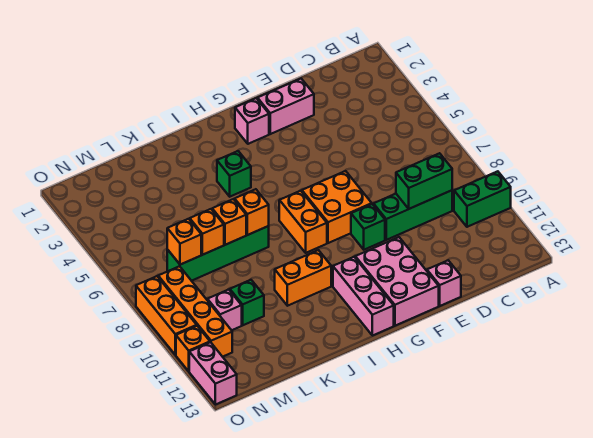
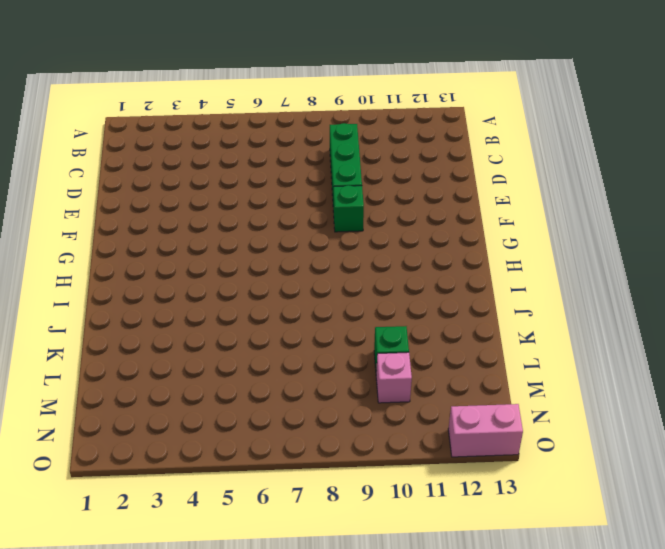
none -> green brick A10:B10 level 1
none -> pink brick E2:F2 level 1
none -> pink brick E13 level 1

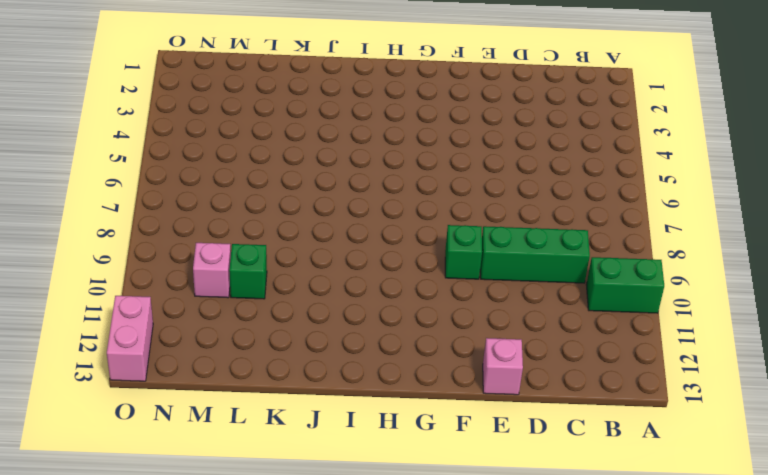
none -> pink brick E2:F2 level 1
none -> orange brick F7:G8 level 1
none -> pink brick F11:G13 level 1

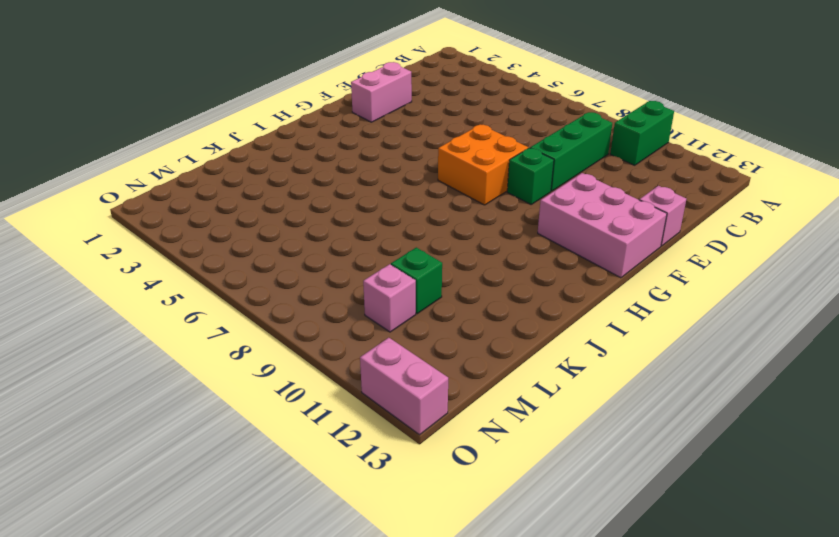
none -> pink brick G2 level 1
none -> orange brick H7:H8 level 1
none -> pink brick H11:H13 level 1

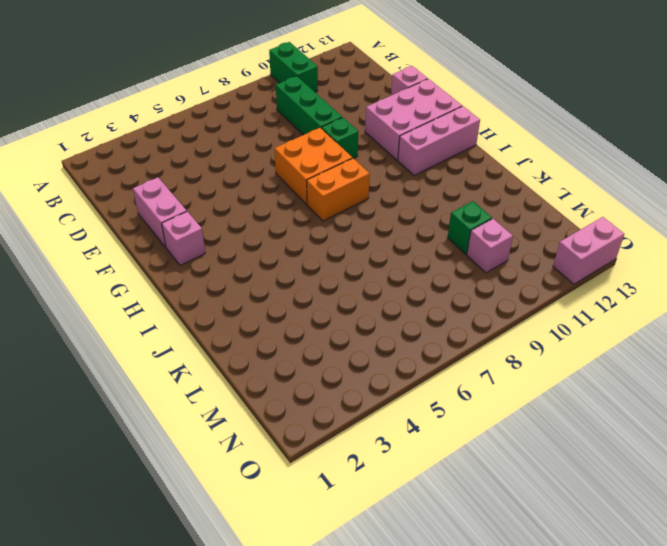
none -> green brick I4 level 1
none -> orange brick I10:J10 level 1
none -> green brick J7:M7 level 1

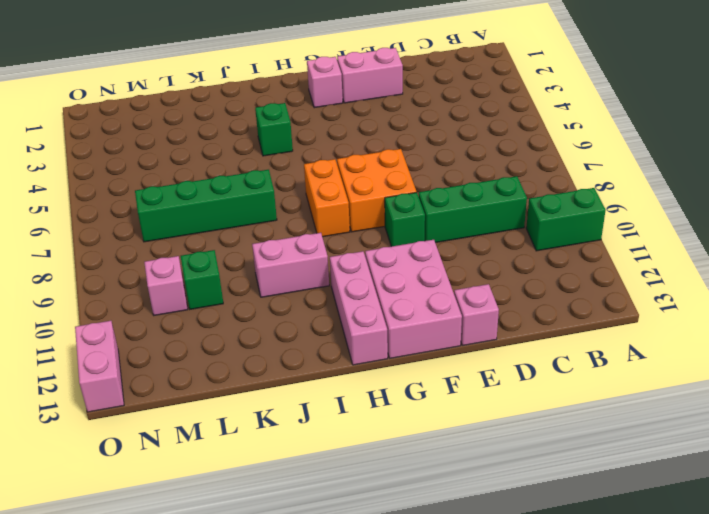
pink brick I10:J10 level 1 -> orange brick I10:J10 level 1
none -> orange brick N8:N11 level 1
none -> orange brick O8:O10 level 1
none -> orange brick O11 level 1

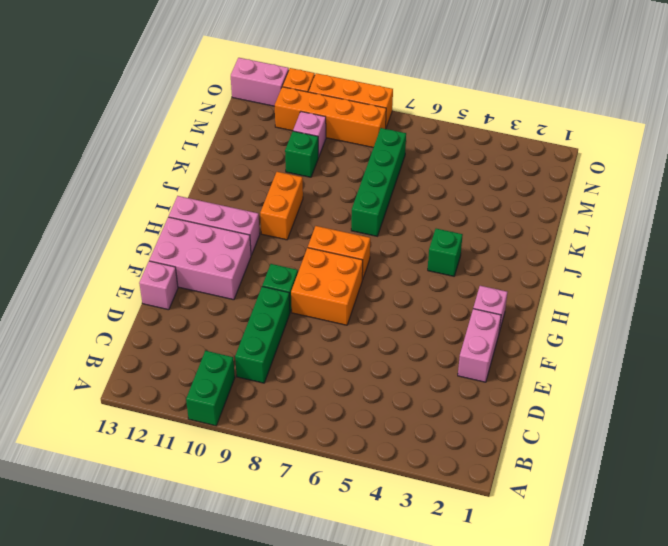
none -> green brick C9:D9 level 2
none -> orange brick J7 level 2
none -> orange brick K7 level 2

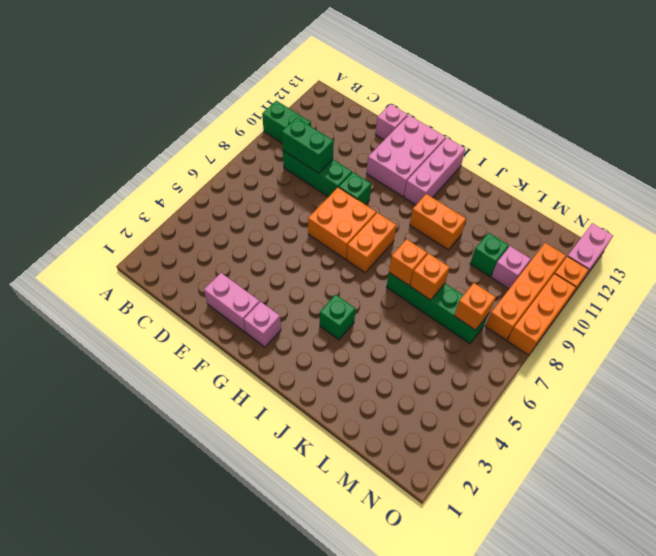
none -> orange brick L7 level 2

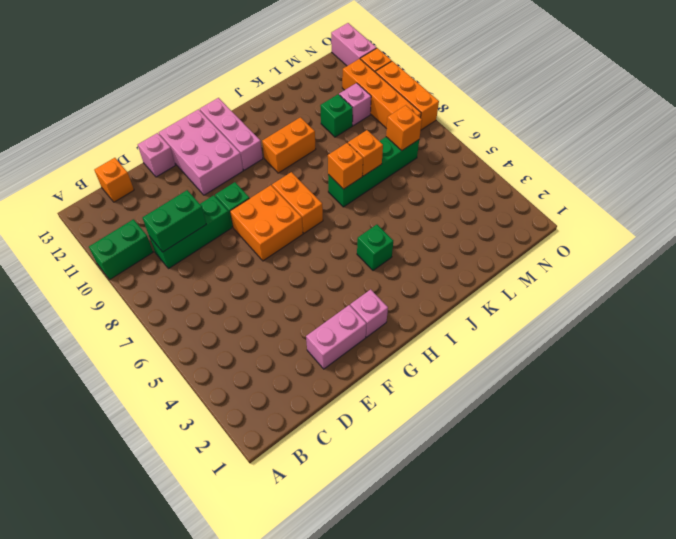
orange brick C13 level 1 -> orange brick L7 level 2

